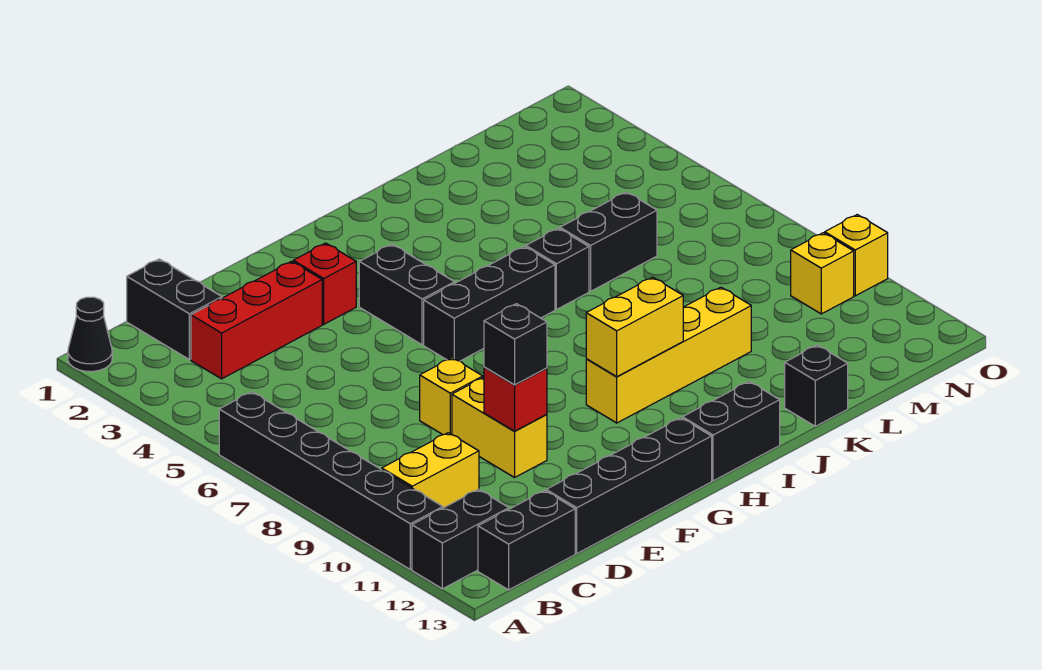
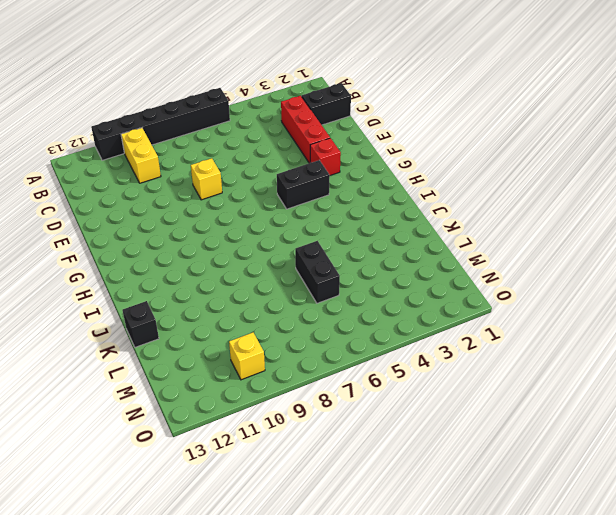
none -> black cone A1 level 1
none -> black brick A12:B12 level 1
none -> black brick B13:C13 level 1

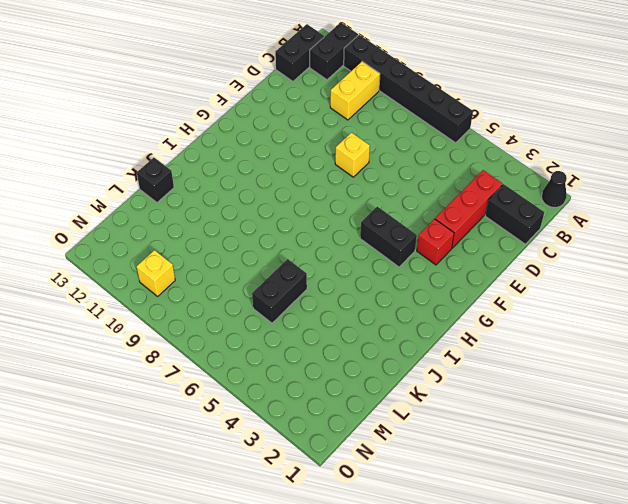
none -> black brick D13:G13 level 1
none -> yellow brick E9:E10 level 1
none -> black brick G6:I6 level 1

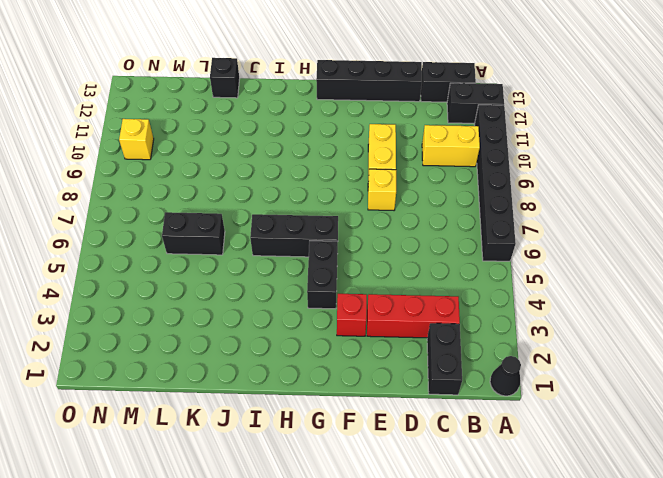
none -> yellow brick H10:K10 level 1
none -> black brick H13:I13 level 1
none -> black brick J6 level 1

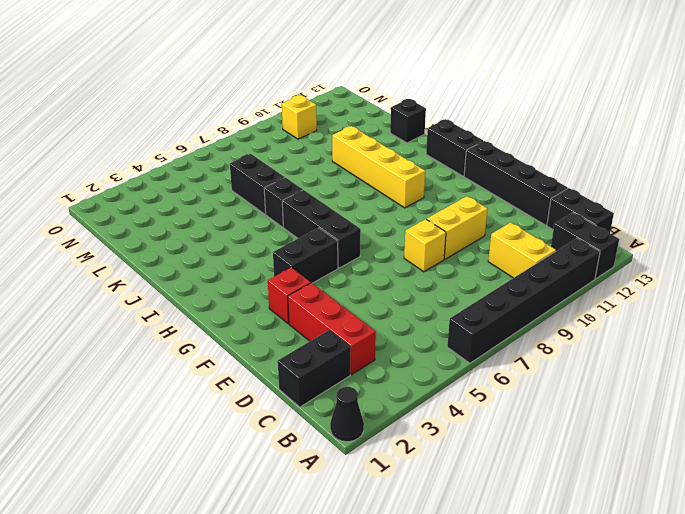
none -> yellow brick O10 level 1
none -> red brick E10 level 2
none -> yellow brick H10:I10 level 2

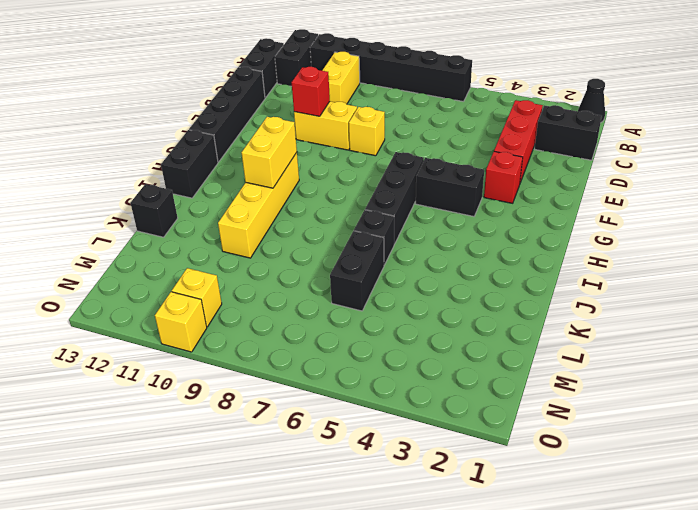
none -> black brick E10 level 3

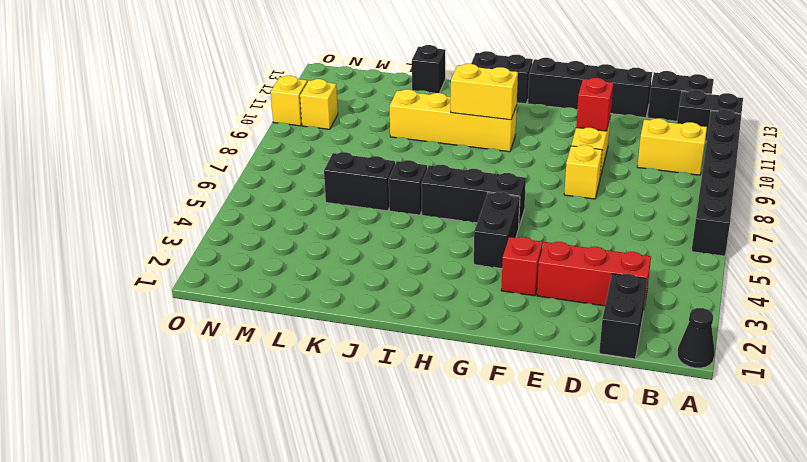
none -> black brick E10 level 3

